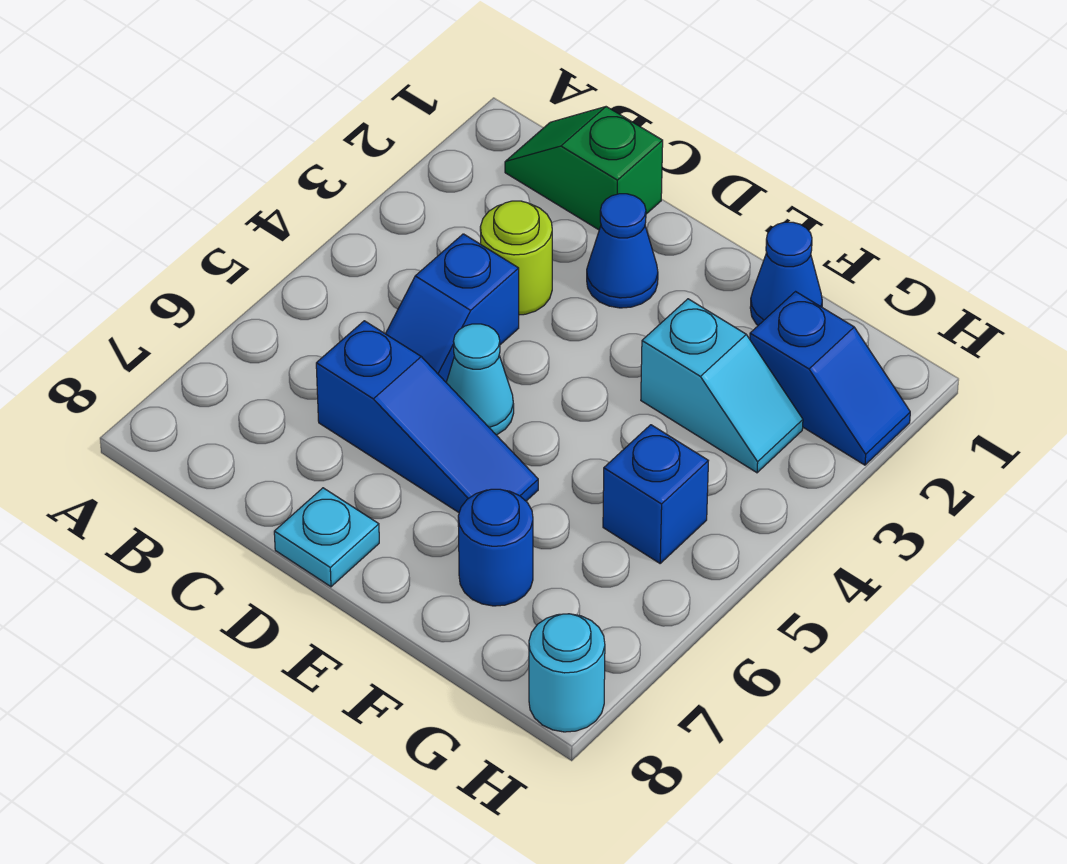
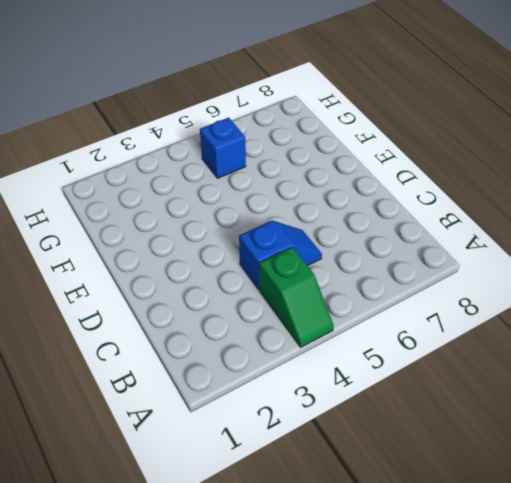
green slope A4:B4 level 1 top B -> green slope B1:C1 level 1 top C
none -> lime round brick C3 level 1
none -> blue slope C6:E6 level 1 top C
none -> blue cone D2 level 1

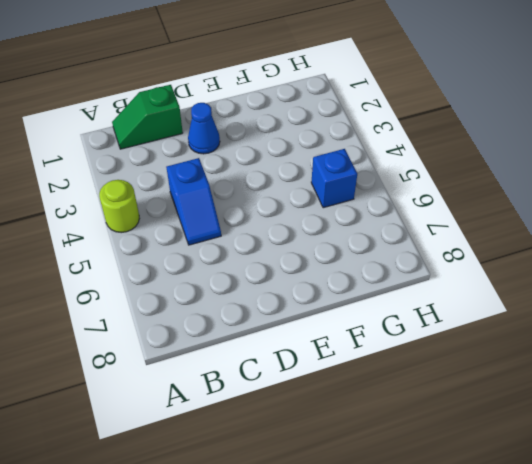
lime round brick A4 level 1 -> lime round brick C3 level 1
none -> blue slope C6:E6 level 1 top C
none -> cyan cone D5 level 1
none -> cyan plate D8 level 1

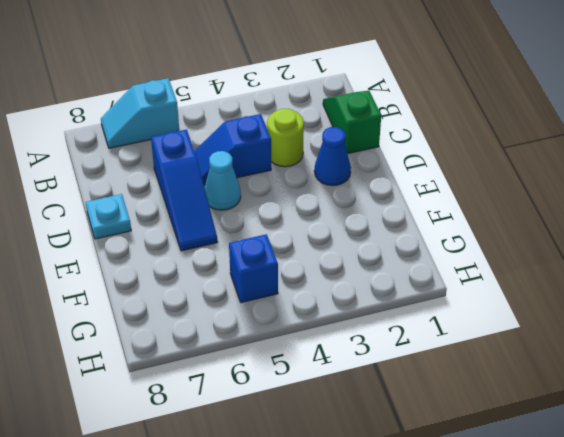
cyan slope A6:A7 level 1 top 6 -> cyan slope F3:G3 level 1 top F
none -> blue cone F1 level 1
none -> blue round brick F7 level 1
none -> blue slope G2:H2 level 1 top G

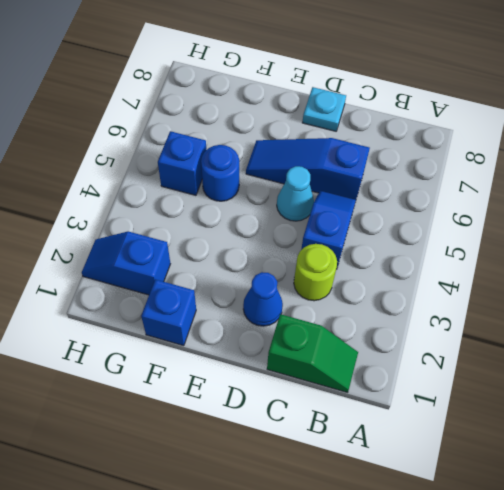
blue brick F1 level 1 -> blue cone F1 level 1
blue round brick F5 level 1 -> blue round brick F7 level 1
none -> cyan slope F3:G3 level 1 top F
none -> cyan round brick H8 level 1

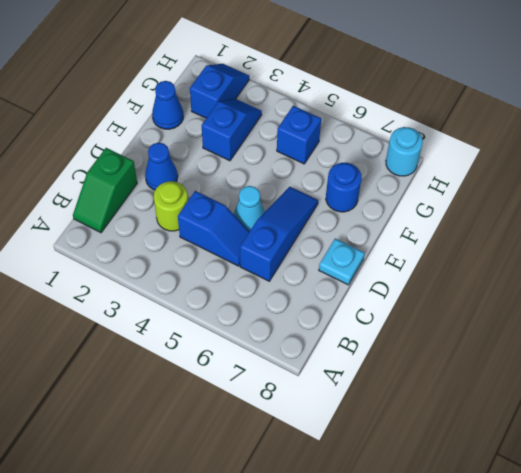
blue slope F3:G3 level 1 top F -> cyan slope F3:G3 level 1 top F

